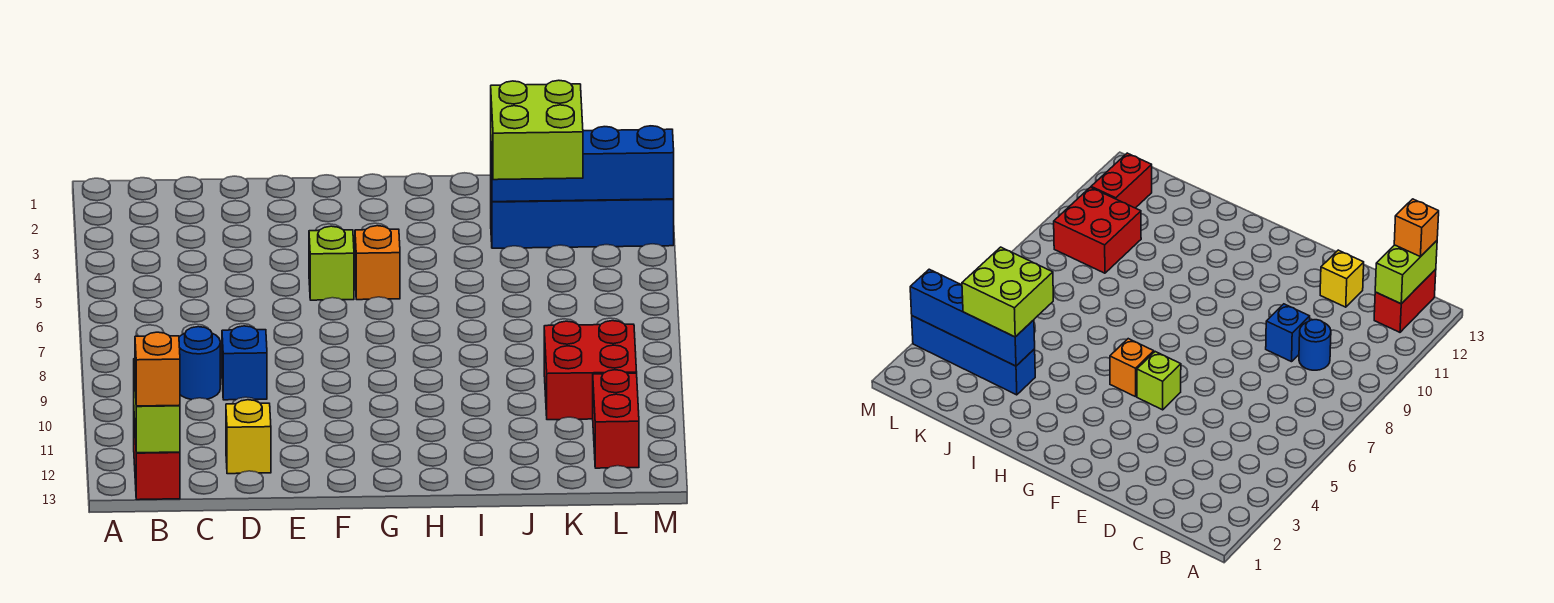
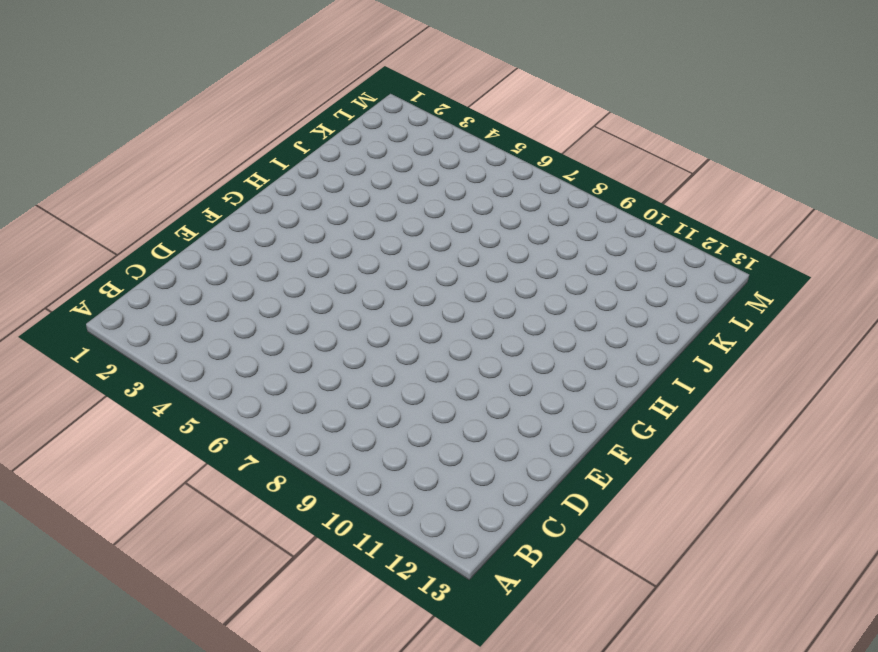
none -> red brick B12:B13 level 1
none -> blue round brick C9 level 1
none -> blue brick D9 level 1

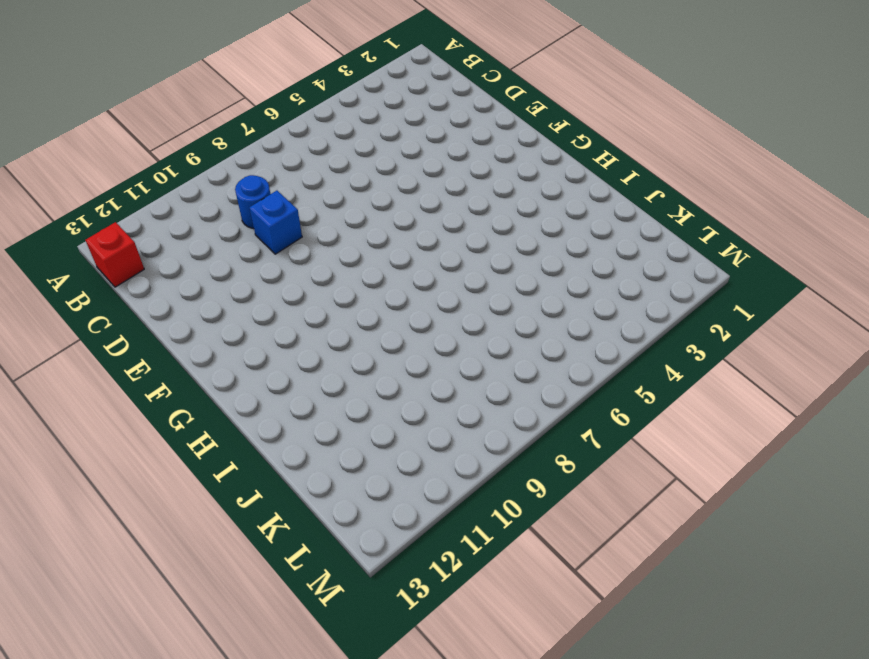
red brick B13 level 1 -> red brick B12:B13 level 1
none -> yellow brick D12 level 1
none -> lime brick F5 level 1
none -> orange brick G5 level 1

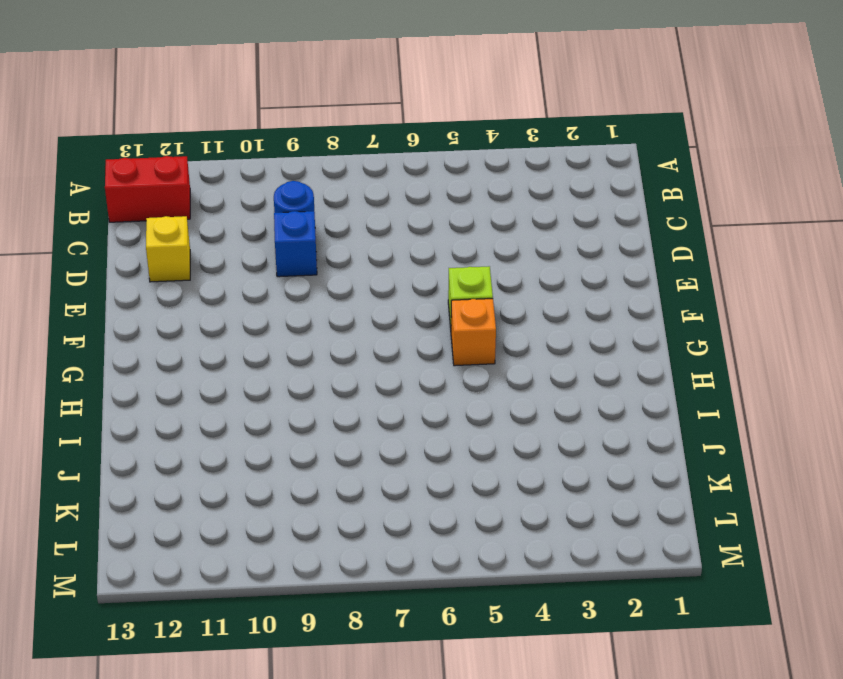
none -> blue brick J3:M3 level 1
none -> red brick K9:L10 level 1
none -> red brick L11:L12 level 1

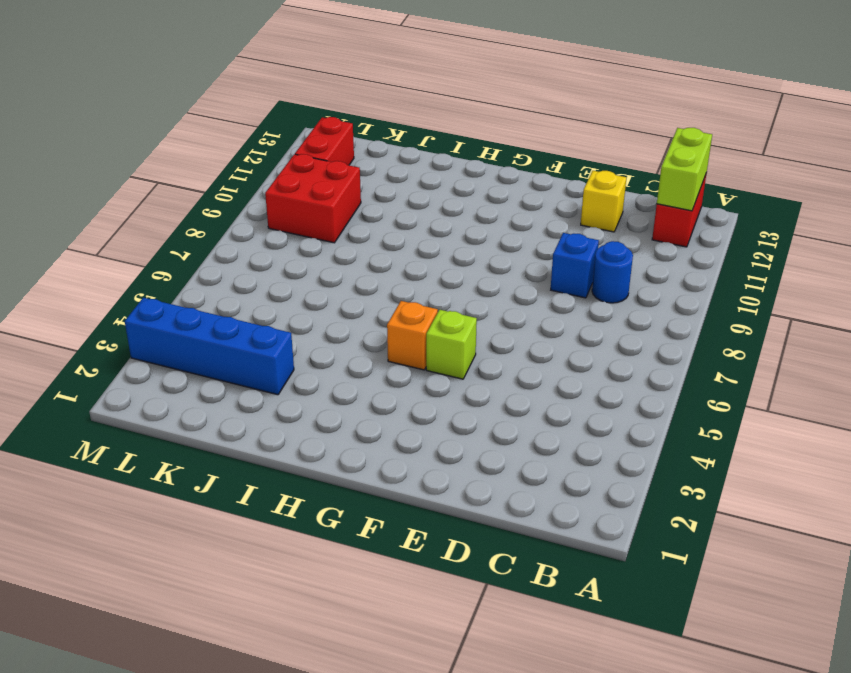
none -> blue brick J3:M3 level 2
none -> orange brick B13 level 3
none -> lime brick J3:K4 level 3

